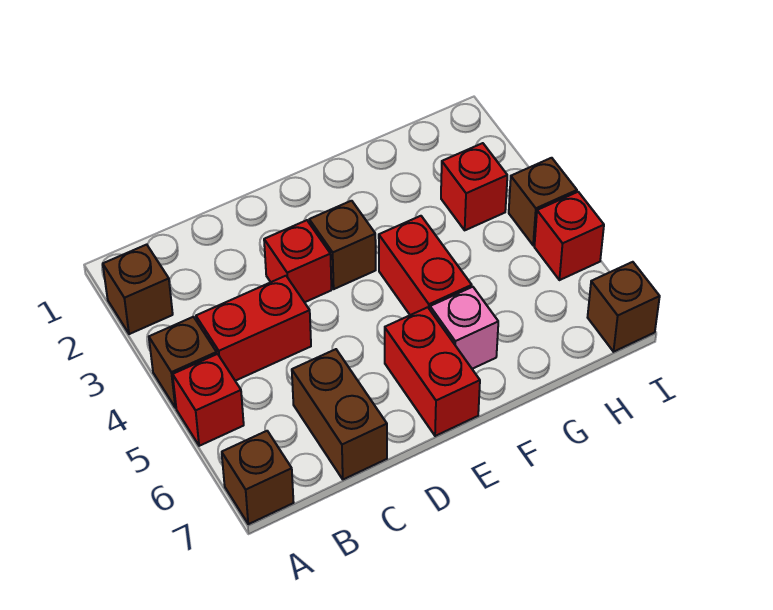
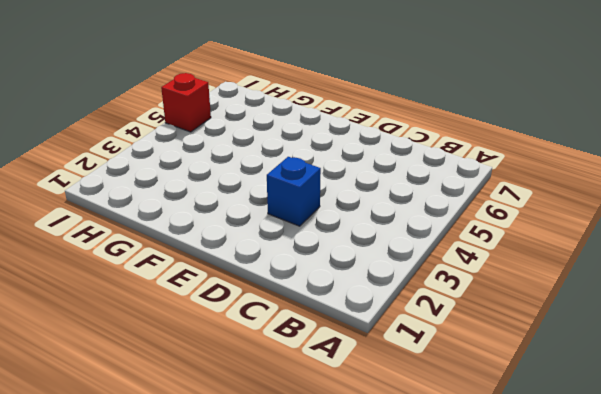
blue brick D3 level 1 -> red brick D3 level 1
none -> brown brick A2 level 1
none -> brown brick A4 level 1
none -> red brick A5 level 1

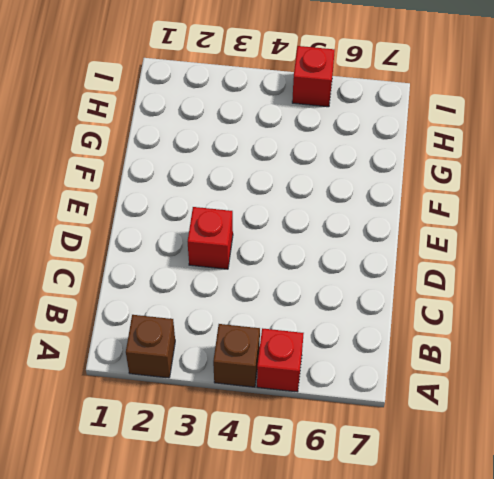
none -> brown brick A7 level 1
none -> red brick B4:C4 level 1
none -> brown brick C6:C7 level 1

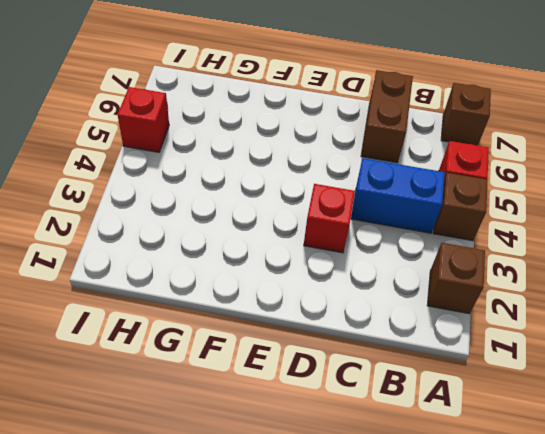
blue brick B4:C4 level 1 -> red brick B4:C4 level 1
none -> brown brick E3 level 1
none -> red brick E6:E7 level 1
none -> red brick F4:F5 level 1

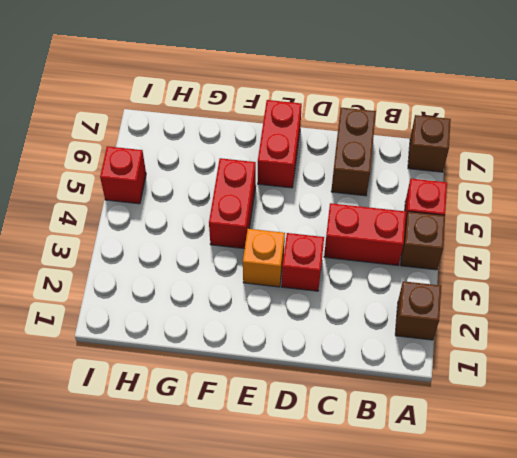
orange brick E3 level 1 -> brown brick E3 level 1
none -> pink brick F6 level 1
none -> red brick H3 level 1
none -> brown brick I4 level 1

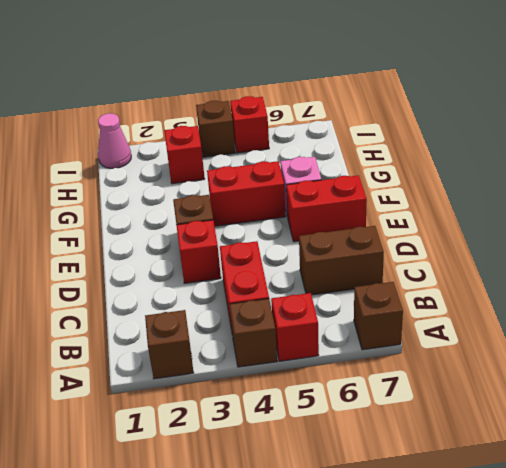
pink cone I1 level 1 -> none
none -> brown brick I7 level 1

